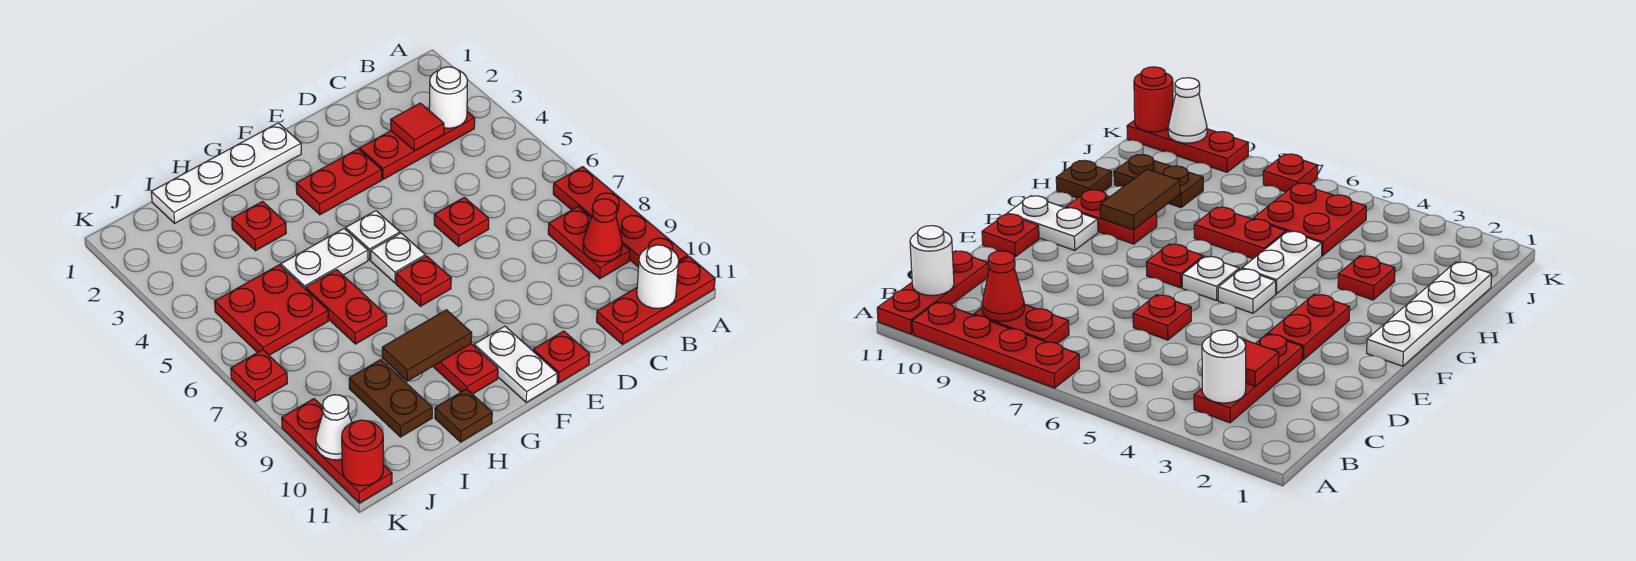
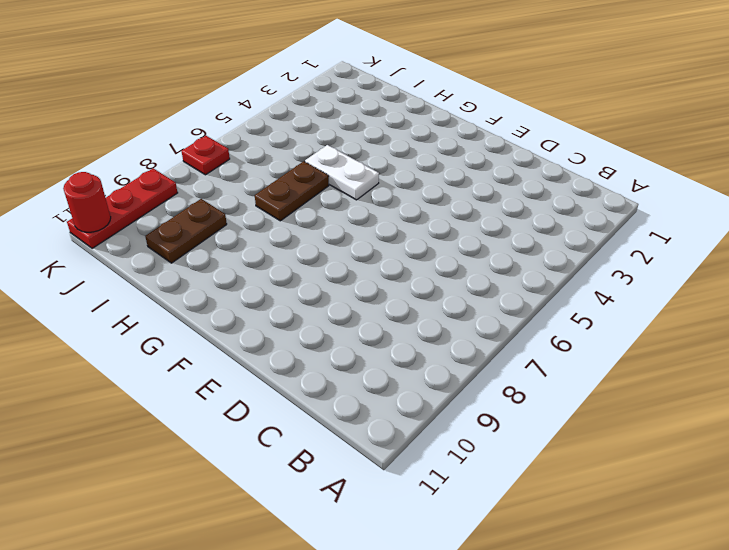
brown plate H6:H7 level 1 -> red plate H6:H7 level 1
none -> red plate A7:A10 level 1
none -> red plate A11:C11 level 1
none -> red plate B3:D3 level 1

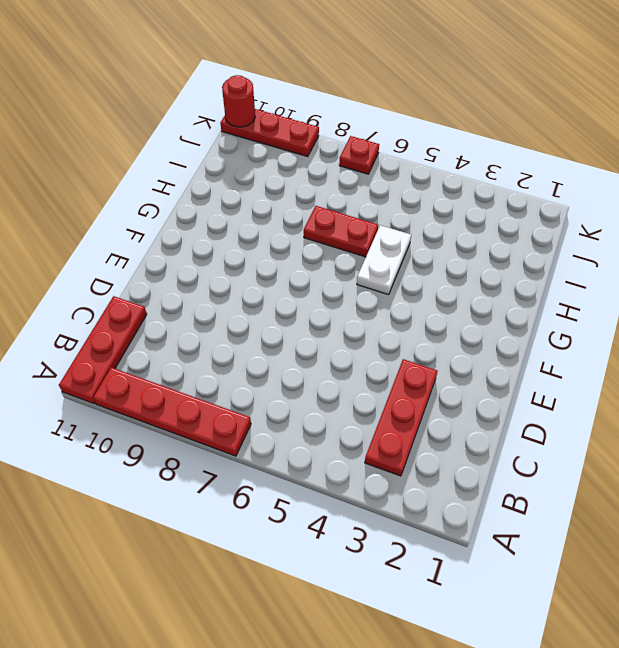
none -> red plate B8:B9 level 1
none -> red plate D6 level 1
none -> red plate E3:F3 level 1

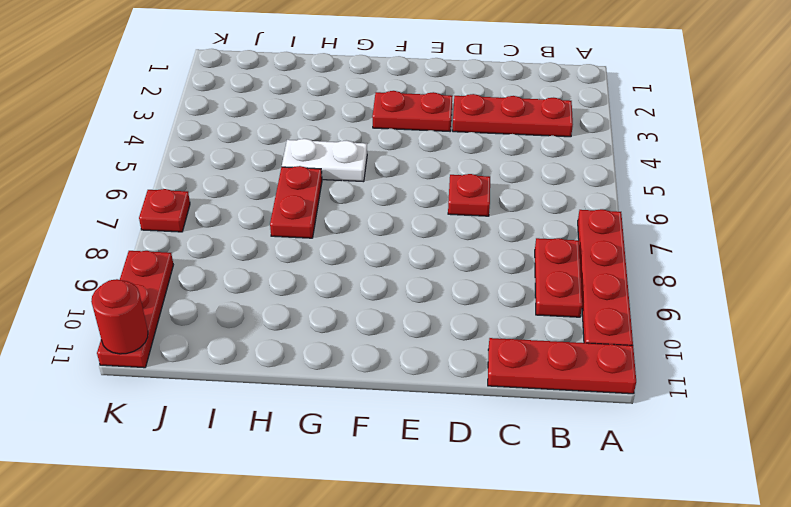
none -> red plate E11 level 1
none -> white plate F1:I1 level 1
none -> white plate F5 level 1

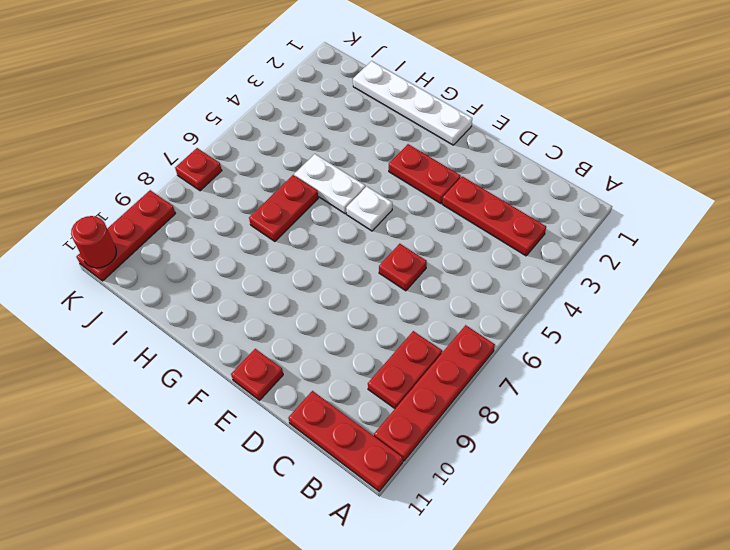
none -> white plate F6 level 1
none -> red plate F7 level 1
none -> white plate F10:F11 level 1

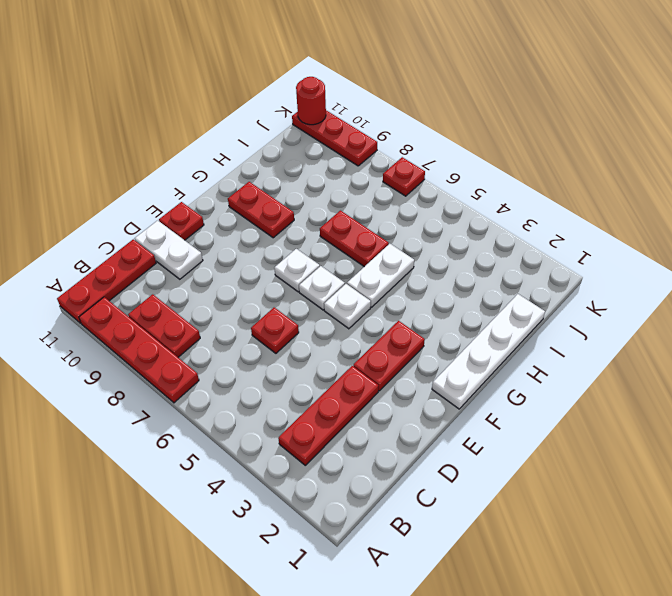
white plate D10:D11 level 1 -> white plate F10:F11 level 1
white plate F7 level 1 -> red plate F7 level 1
none -> red plate H3 level 1
none -> brown plate H11 level 1
none -> red plate I5:J6 level 1

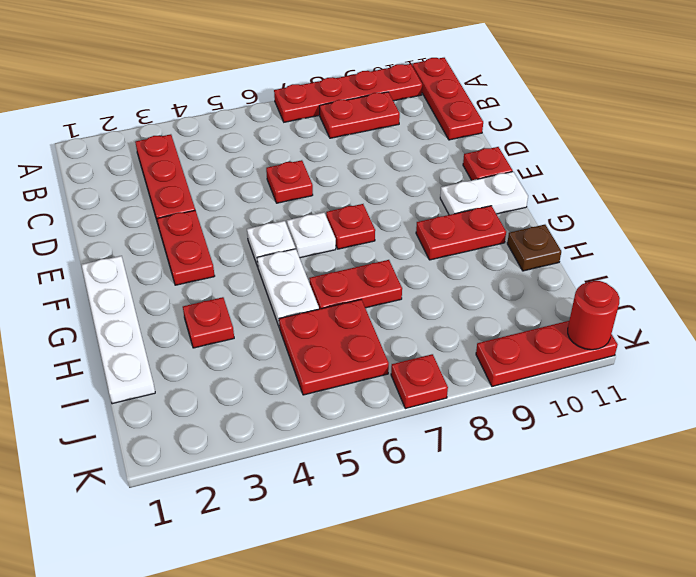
none -> brown plate I9:I10 level 1
none -> white round brick B3 level 2
none -> red cone B9 level 2

